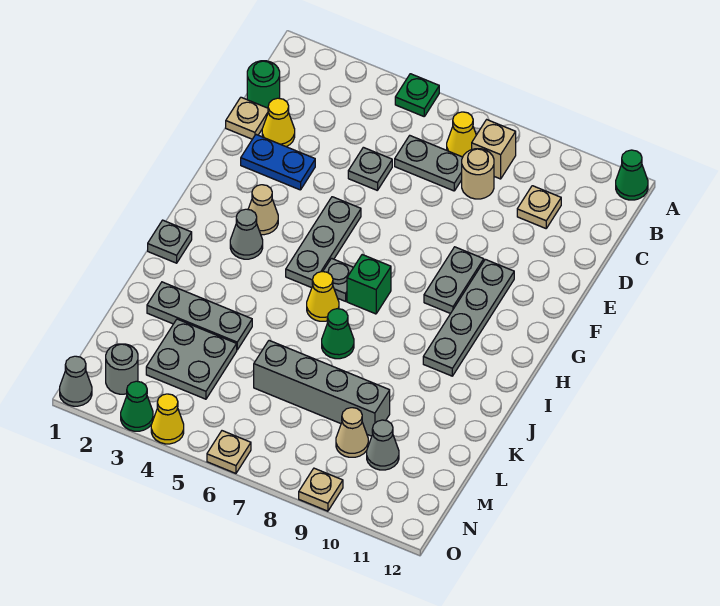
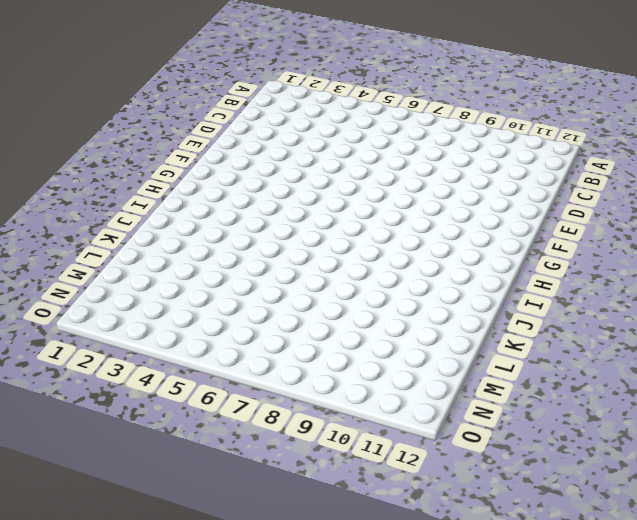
none -> green plate A5 level 1
none -> green cone A12 level 1
none -> yellow cone B7 level 1
none -> tan brick B8 level 1

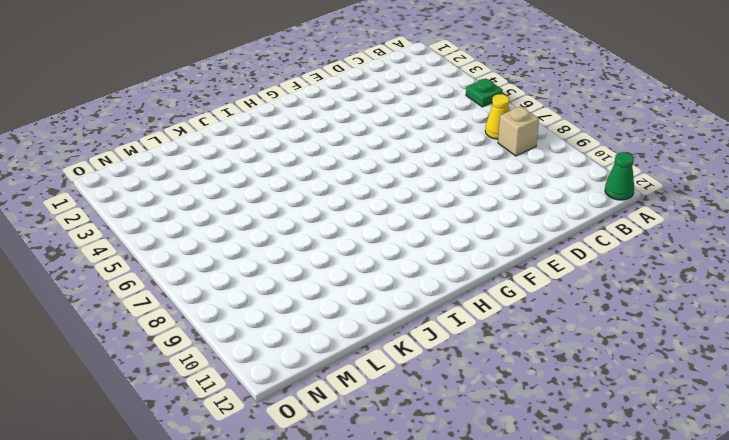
none -> green round brick C1 level 1
none -> grey plate C6:C7 level 1
none -> tan round brick C8 level 1
none -> tan plate C10 level 1

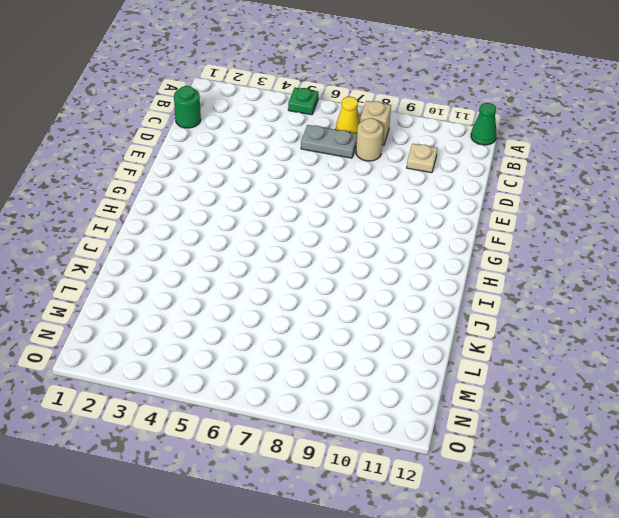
none -> tan plate D1 level 1
none -> yellow cone D2 level 1
none -> grey plate D5 level 1
none -> blue plate E2:E3 level 1

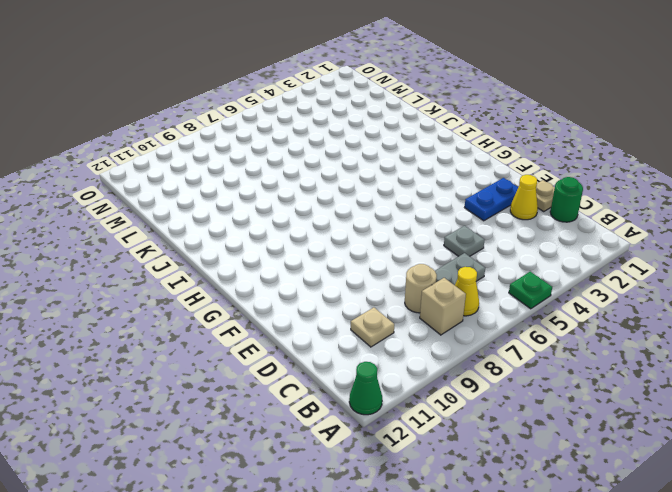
none -> grey plate F5:H5 level 1
none -> grey plate F9:G9 level 1
none -> grey plate F10:I10 level 1
none -> tan cone G3 level 1

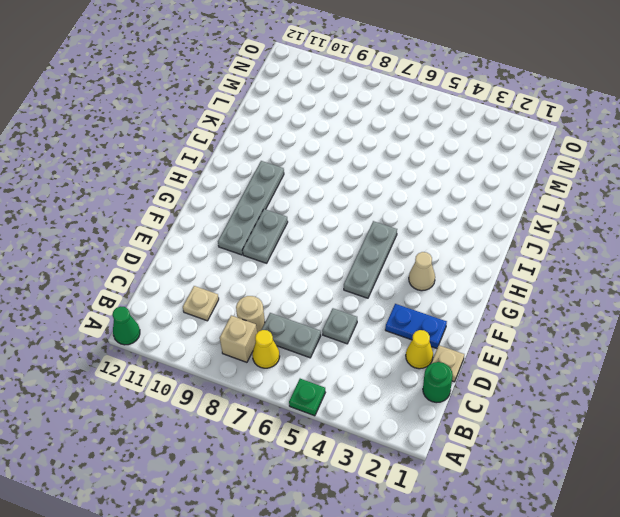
none -> grey cone H3 level 1
none -> grey plate H6 level 1
none -> green brick H7 level 1
none -> grey plate I1 level 1

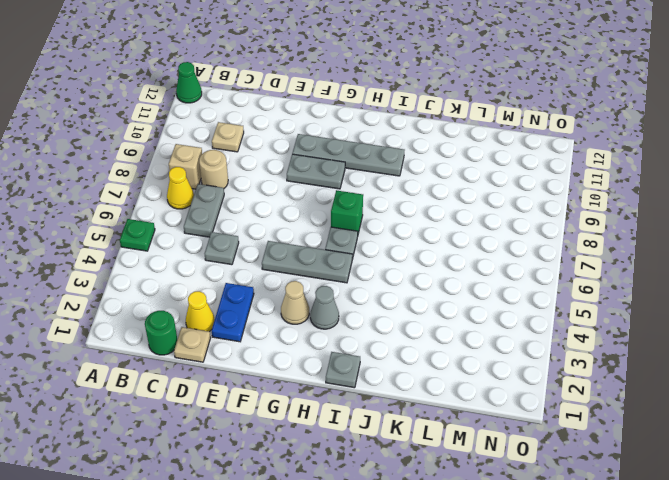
none -> yellow cone I6 level 1
none -> green cone J7 level 1
none -> grey plate K2:K4 level 1
none -> grey plate L3:M4 level 1

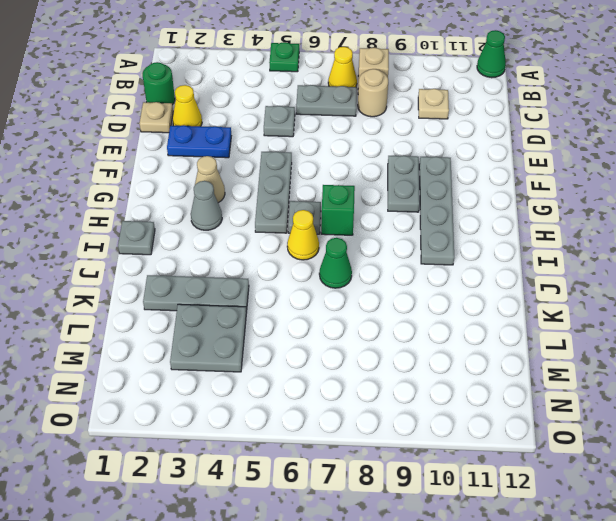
none -> grey brick L6:L9 level 1
none -> tan cone M9 level 1
none -> grey cone M10 level 1
none -> grey round brick N2 level 1

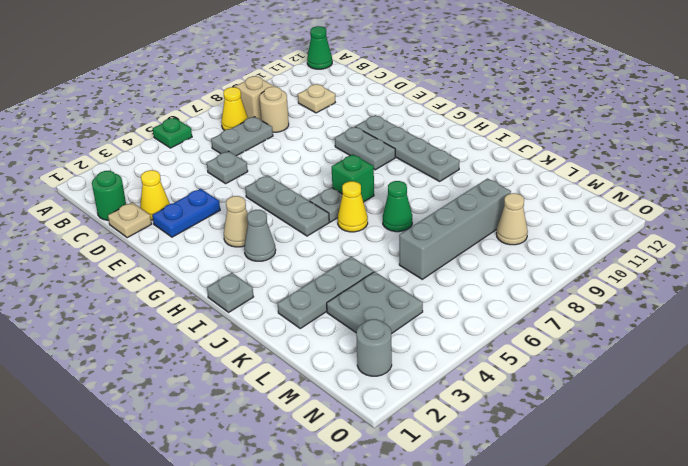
none -> grey cone M10 level 1
none -> grey cone O1 level 1
none -> green cone O3 level 1
none -> yellow cone O4 level 1

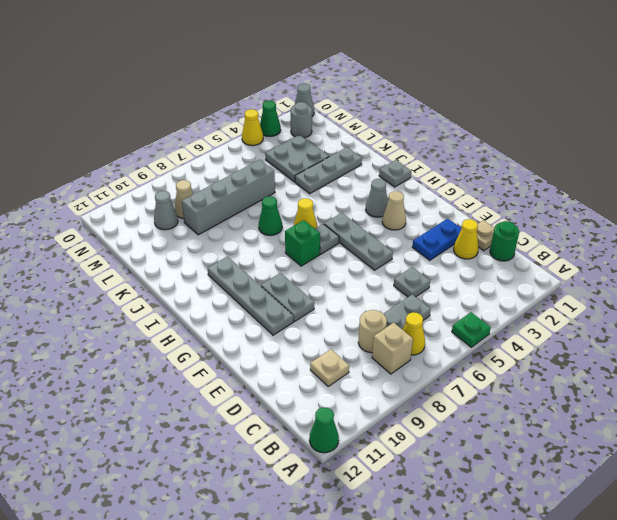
none -> tan plate O6 level 1
none -> tan plate O9 level 1

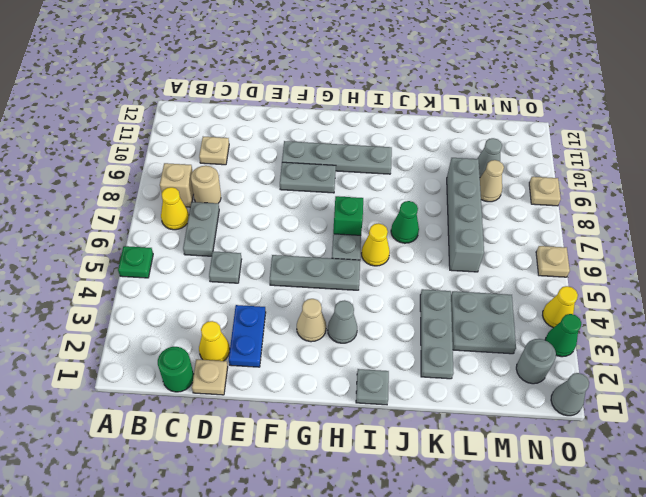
none -> green cone A12 level 1

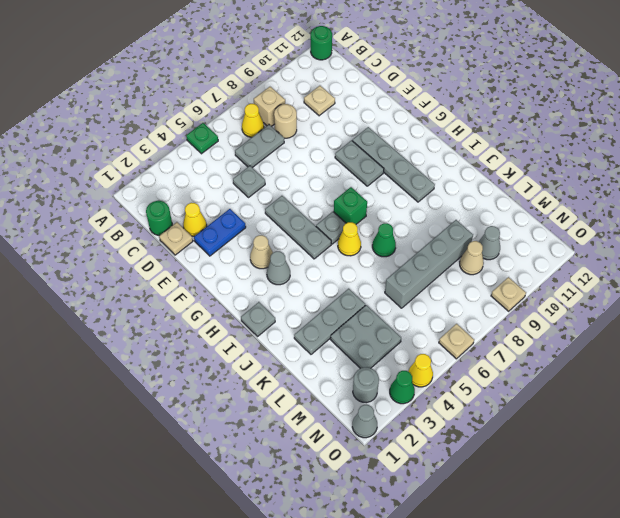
green round brick A12 level 1 -> green cone A12 level 1

